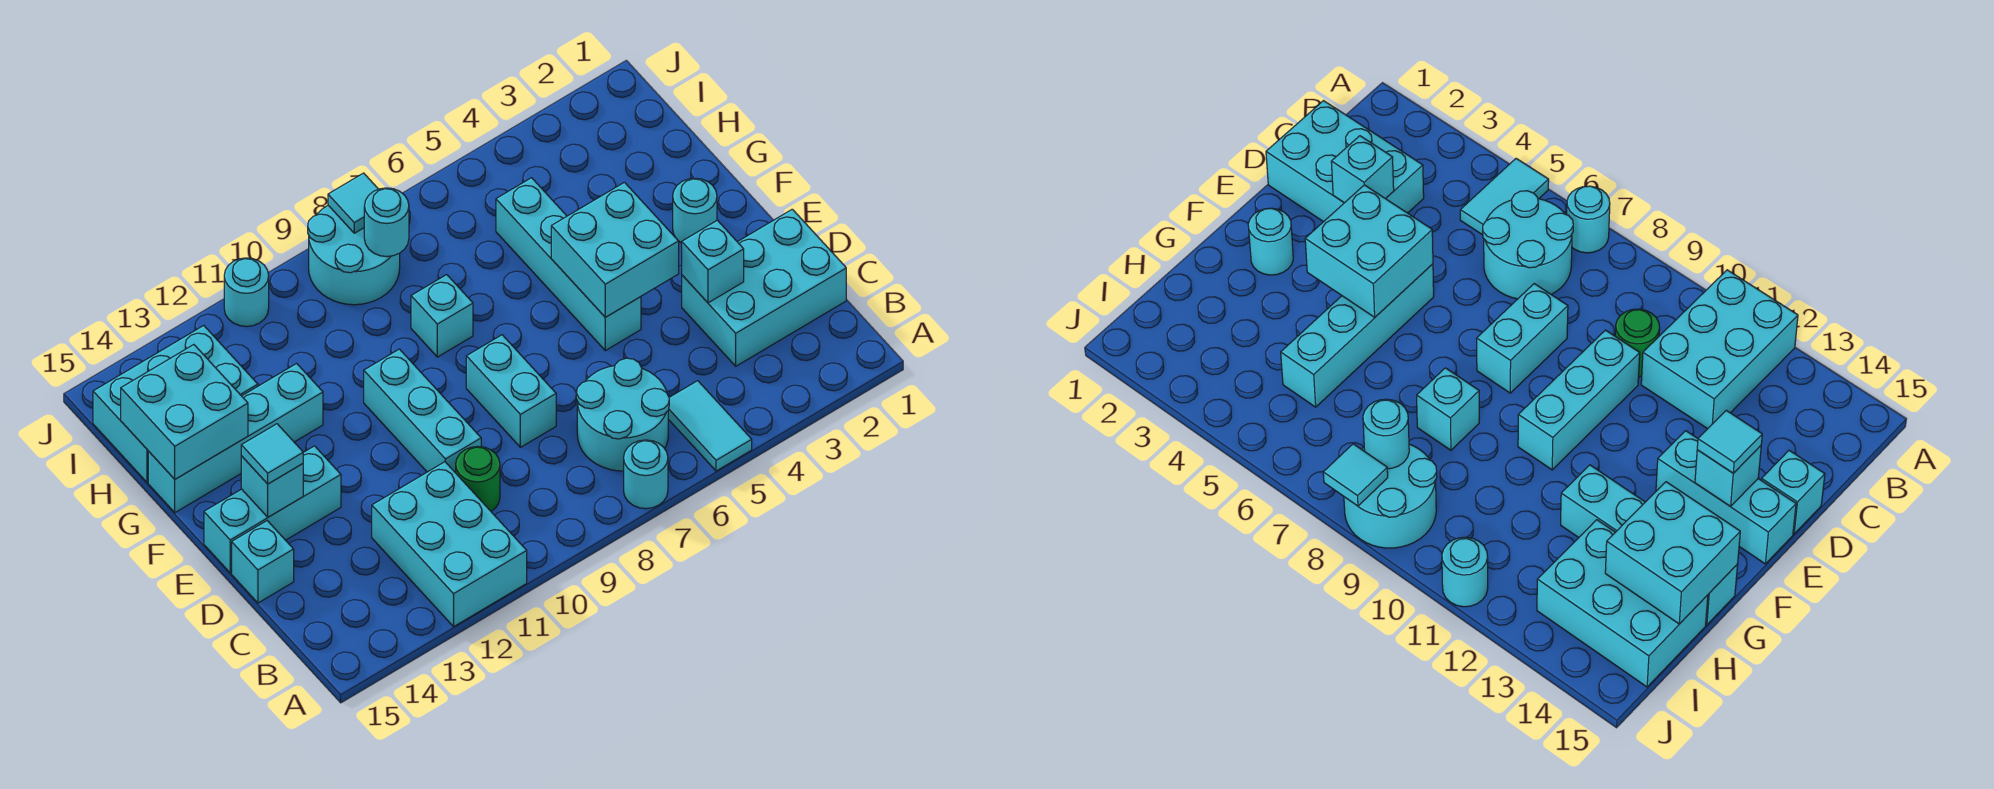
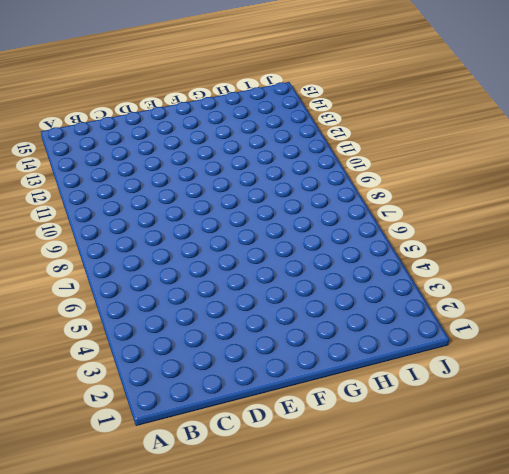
none -> cyan tile A5:B5 level 1
none -> cyan round brick A7 level 1
none -> cyan brick A11:C12 level 1

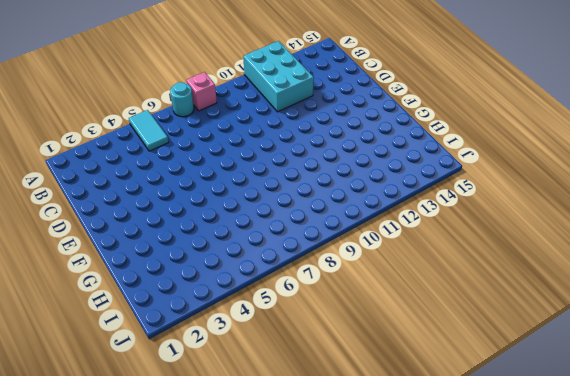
pink brick A8 level 1 -> none
none -> cyan round brick B6:C7 level 1
none -> cyan brick C1:D3 level 1
none -> green round brick C10 level 1

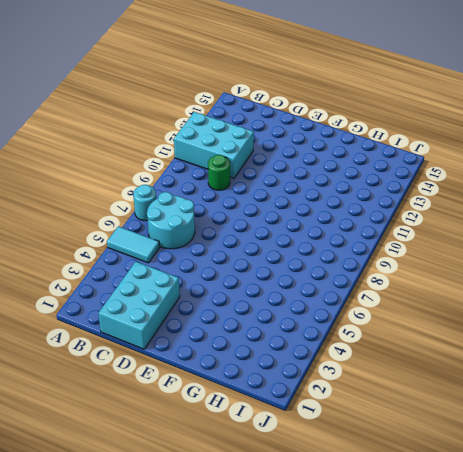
none -> cyan brick D8:E8 level 1
none -> cyan brick D10:F10 level 1
none -> cyan brick D15 level 1

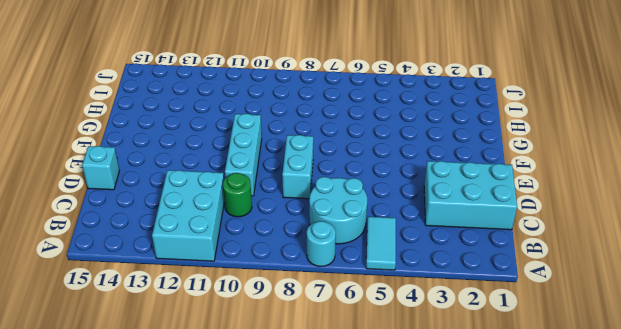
none -> cyan brick E5:H5 level 1
none -> cyan brick E13:E15 level 1
none -> cyan round brick F2 level 1

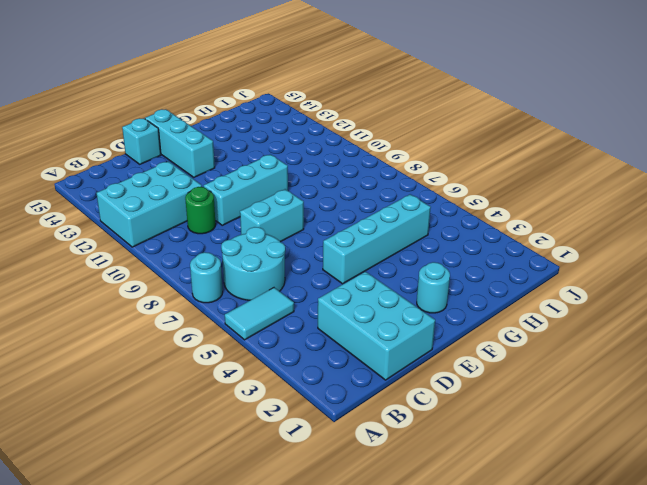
none -> cyan brick G8 level 1
none -> cyan brick G12:G15 level 1
none -> cyan brick H13:I15 level 1

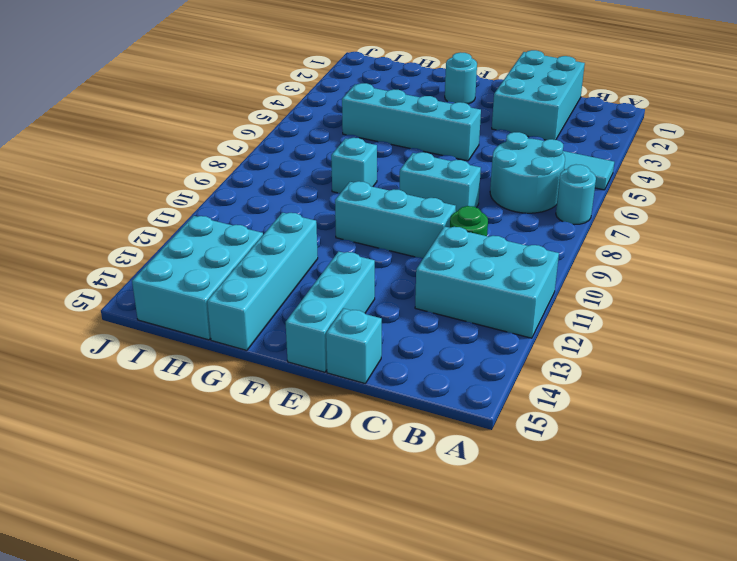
none -> cyan round brick I8:J9 level 1
none -> cyan round brick J11 level 1
none -> cyan brick D3 level 2

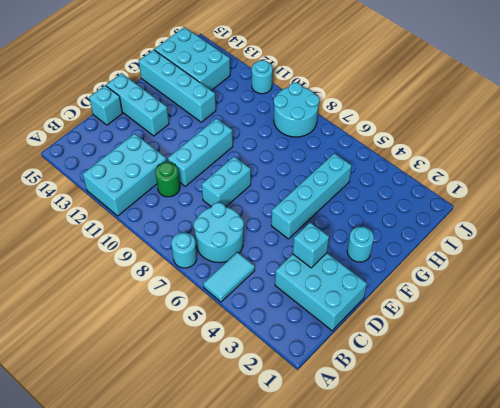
none -> cyan brick G8 level 1
none -> cyan brick E4:F5 level 2
none -> cyan brick E14 level 2

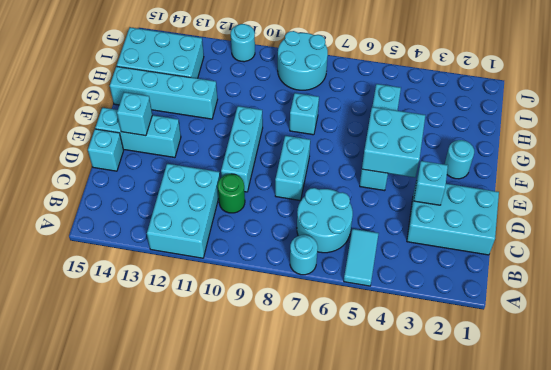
none -> cyan brick G14:H15 level 2
none -> cyan round brick I8 level 2
none -> cyan tile J8 level 2

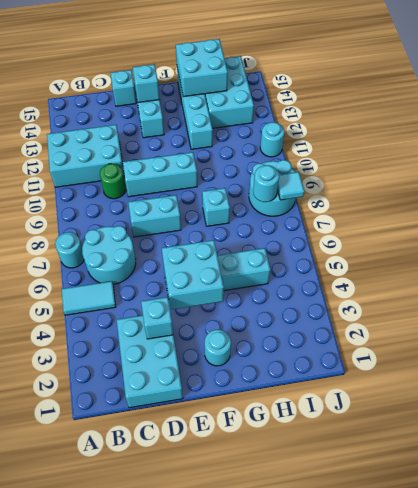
none -> cyan tile E14 level 3

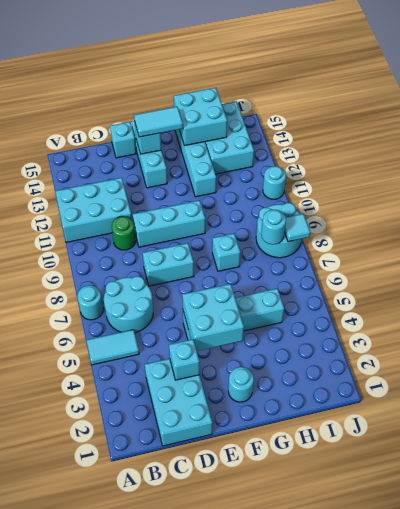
cyan tile E14:F14 level 3 -> cyan tile E14 level 3

